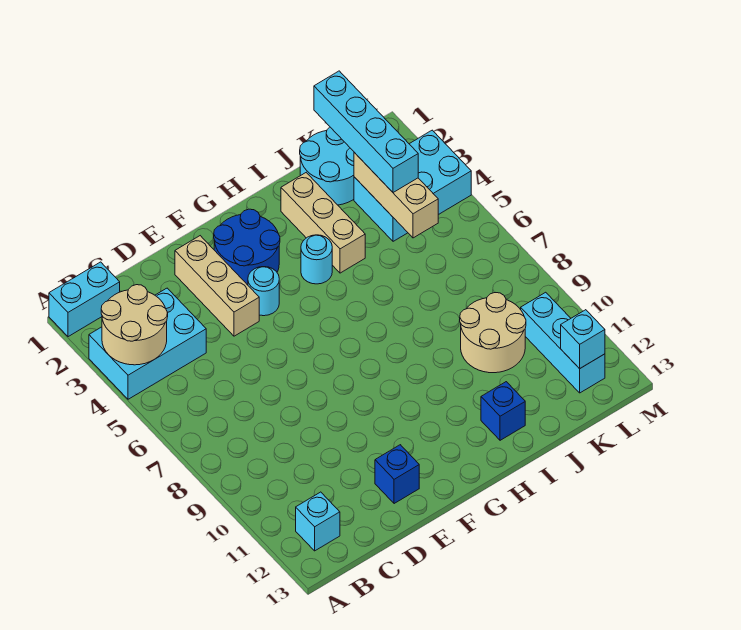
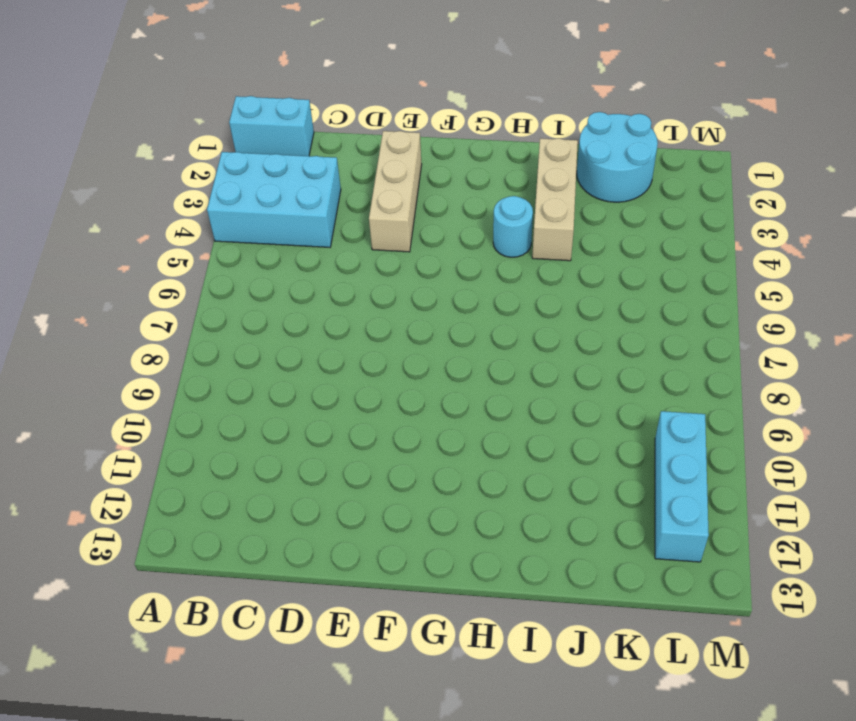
none -> cyan brick B12 level 1
none -> blue brick E12 level 1
none -> blue round brick F2:G3 level 1

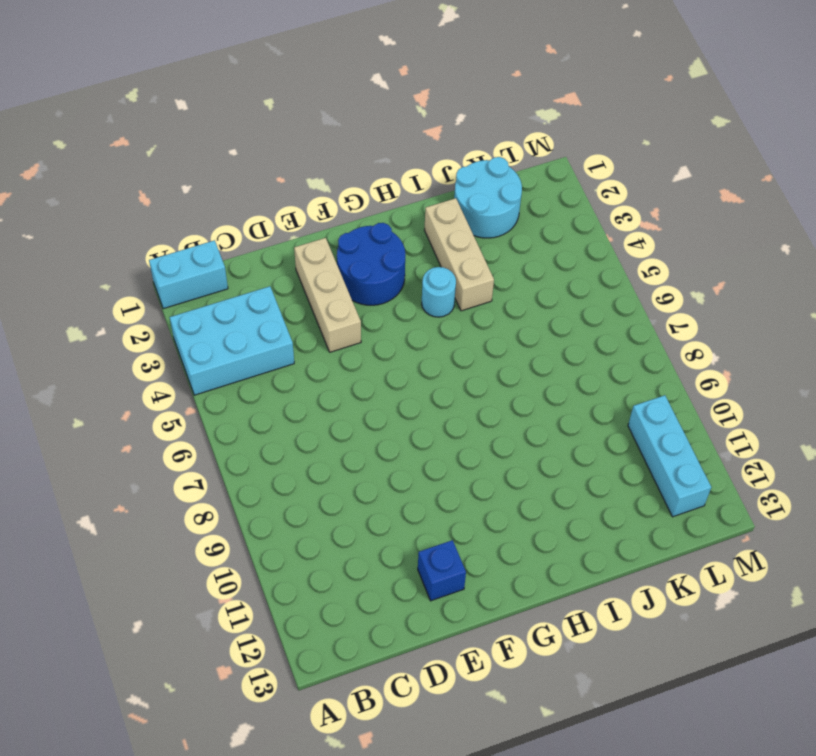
none -> cyan brick B12 level 1
none -> cyan round brick F4 level 1
none -> blue brick I12 level 1

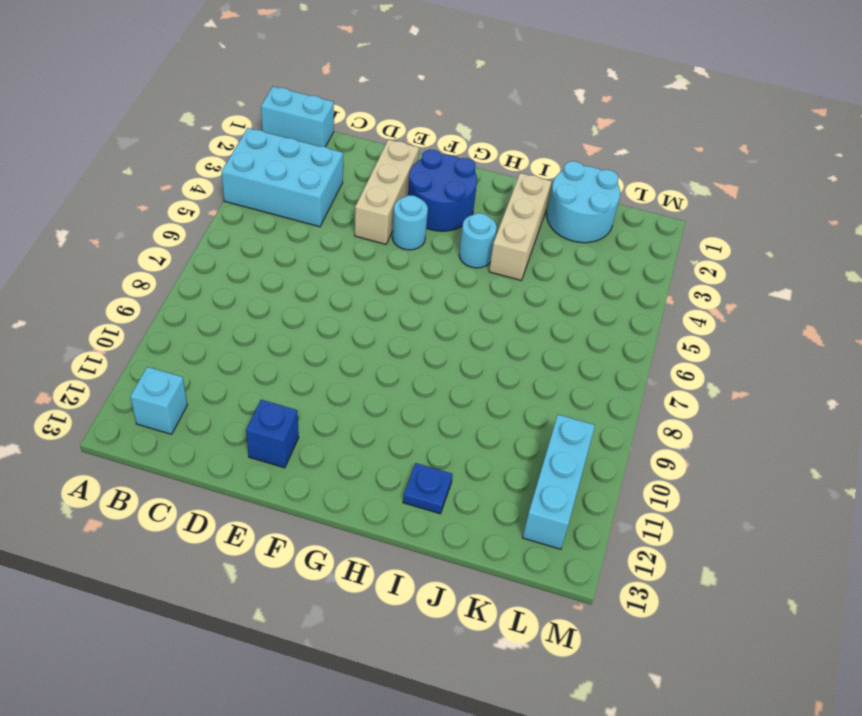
blue plate I12 level 1 -> blue brick I12 level 1
none -> tan round brick J9:K10 level 1
none -> cyan brick K3:M4 level 1
none -> tan round brick A3:B4 level 2

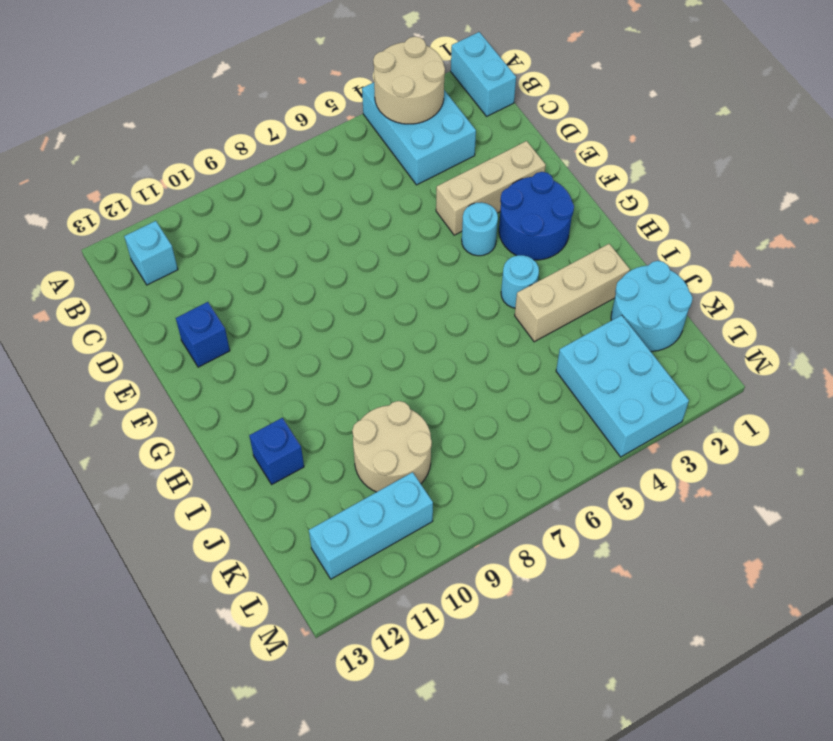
none -> tan brick K3:K5 level 2
none -> cyan brick L12 level 2
none -> cyan brick K1:K4 level 3

